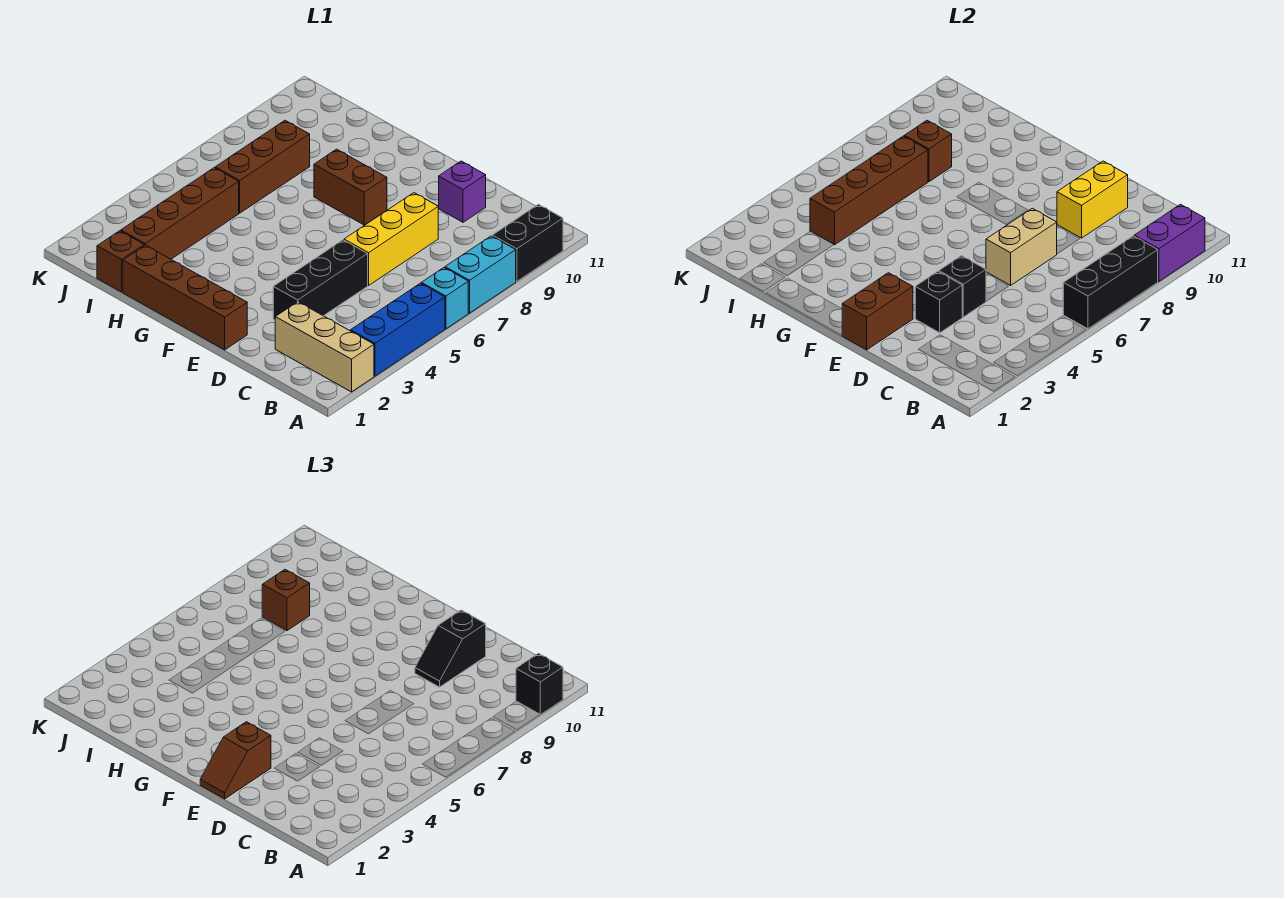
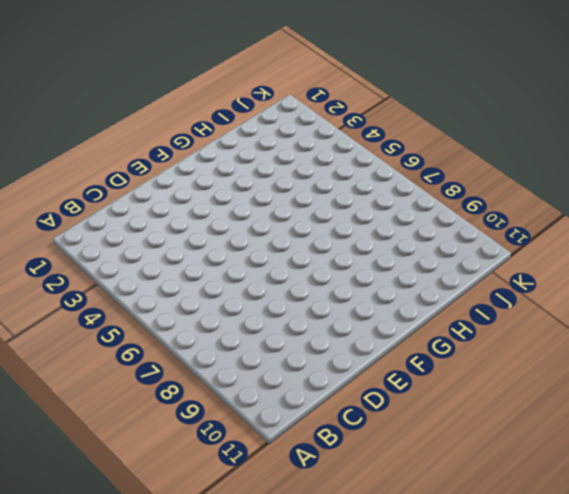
none -> tan brick A2:C2 level 1
none -> blue brick A3:A5 level 1
none -> cyan brick A6 level 1

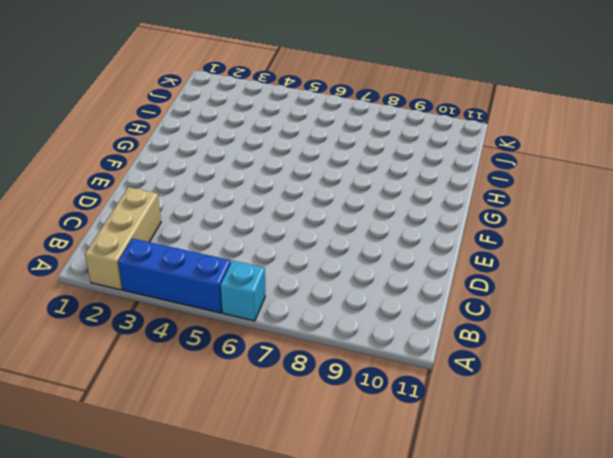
none -> cyan brick A7:A8 level 1
none -> black brick A9:A10 level 1
none -> black brick D3:D5 level 1

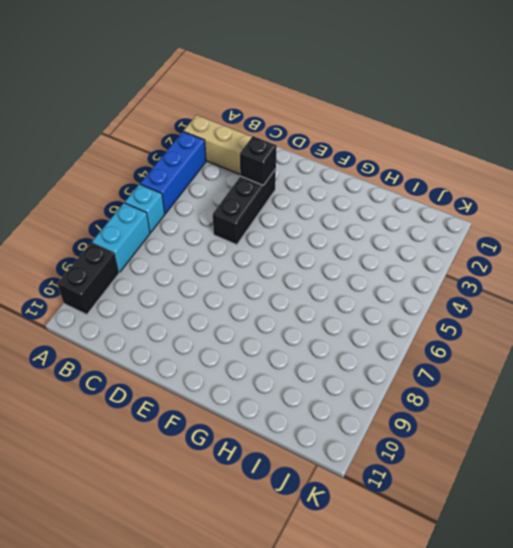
none -> yellow brick D6:D8 level 1
none -> purple brick D10 level 1
none -> brown brick E1:H1 level 1

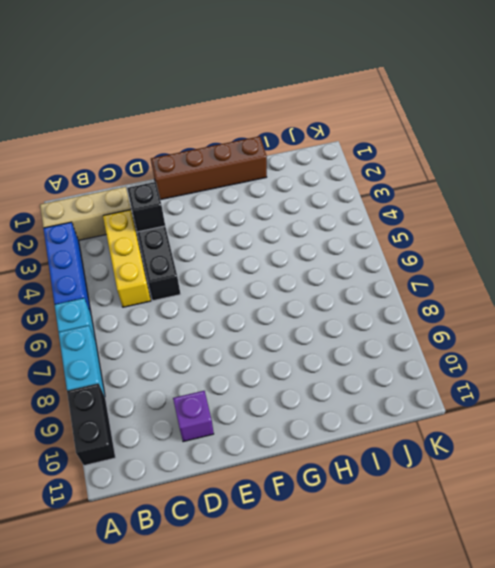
yellow brick C3:C5 level 1 -> yellow brick D6:D8 level 1
none -> brown brick F8:G8 level 1
none -> brown brick I1 level 1
none -> brown brick I2:I5 level 1

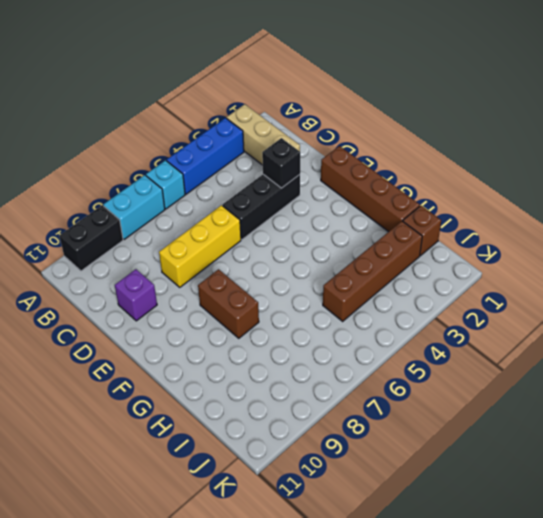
none -> brown brick I6:I8 level 1
none -> black brick A6:A8 level 2
none -> purple brick A9:A10 level 2

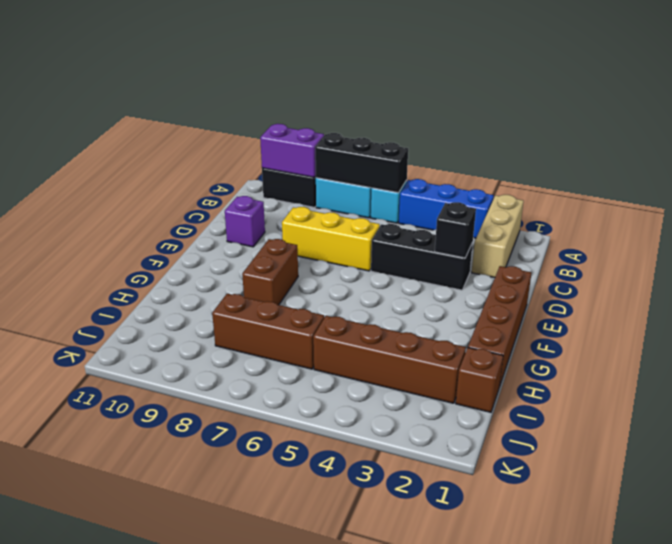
none -> black brick D4 level 2
none -> tan brick D6:D7 level 2
none -> yellow brick D9:D10 level 2

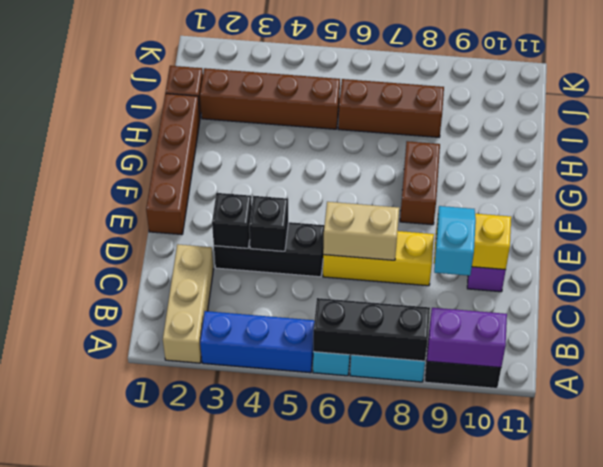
cyan slope C9:D9 level 3 top C -> black slope D9:D10 level 3 top 10
none -> brown brick E1:E2 level 2
none -> brown brick I4:I7 level 2
none -> brown brick I8 level 2

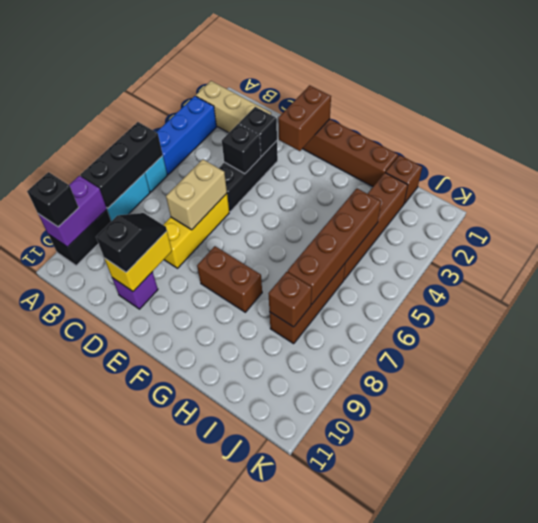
none -> brown slope E1:E2 level 3 top 2
none -> brown brick I8 level 3

